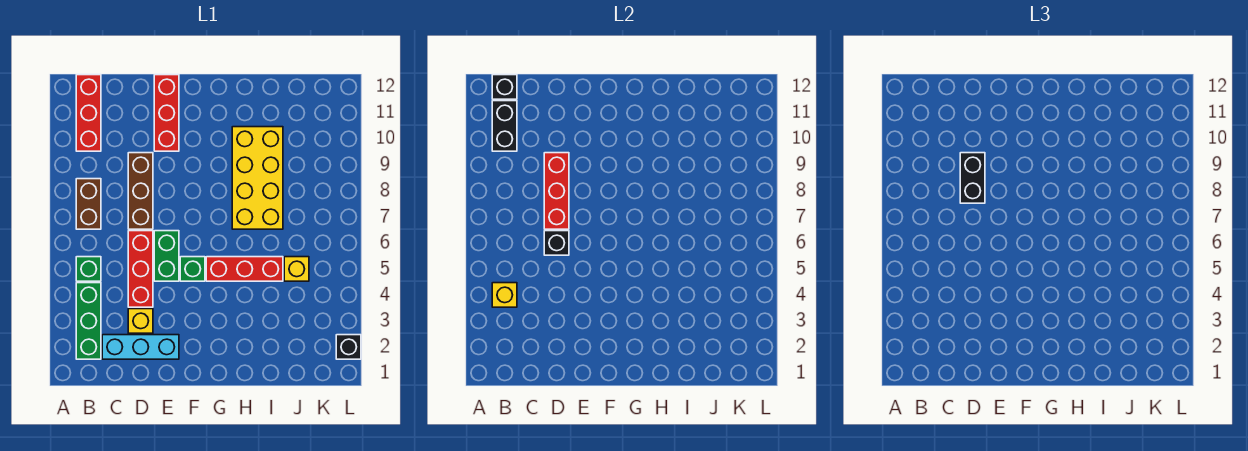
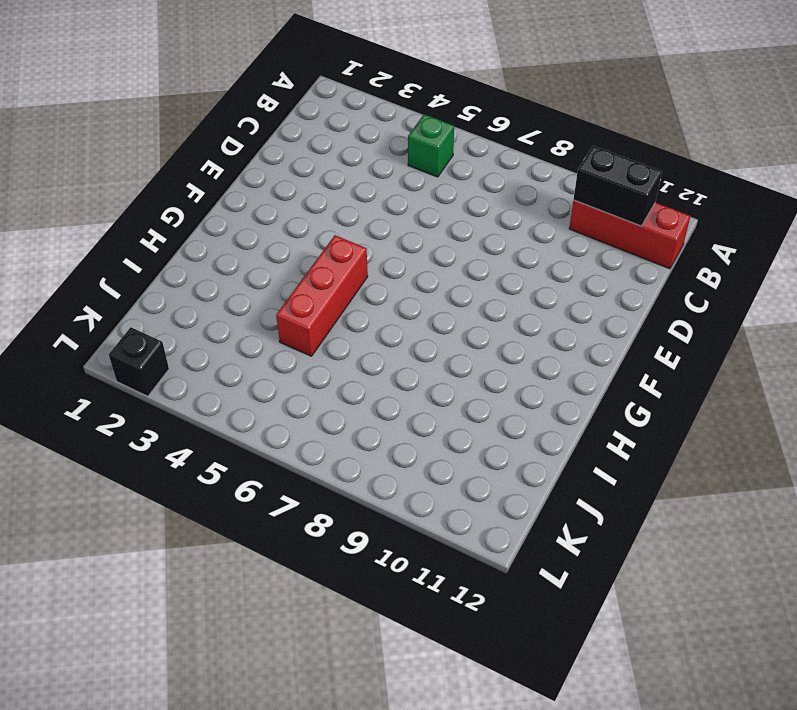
none -> green brick B2:B4 level 1
none -> brown brick B7:B8 level 1
none -> cyan brick C2:E2 level 1

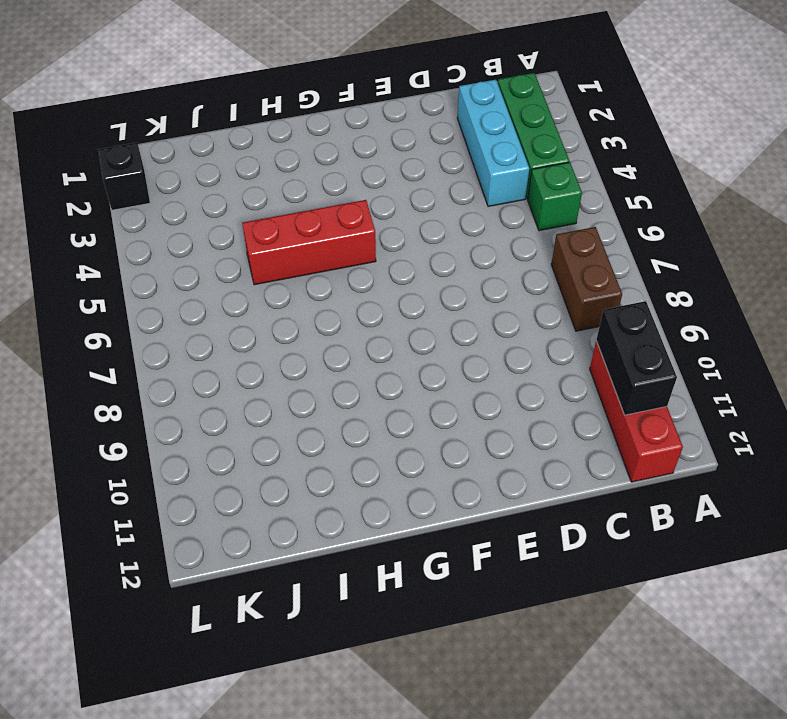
cyan brick C2:C4 level 1 -> cyan brick C2:E2 level 1
none -> yellow brick D3 level 1
none -> red brick D4:D6 level 1
none -> brown brick D7:D9 level 1

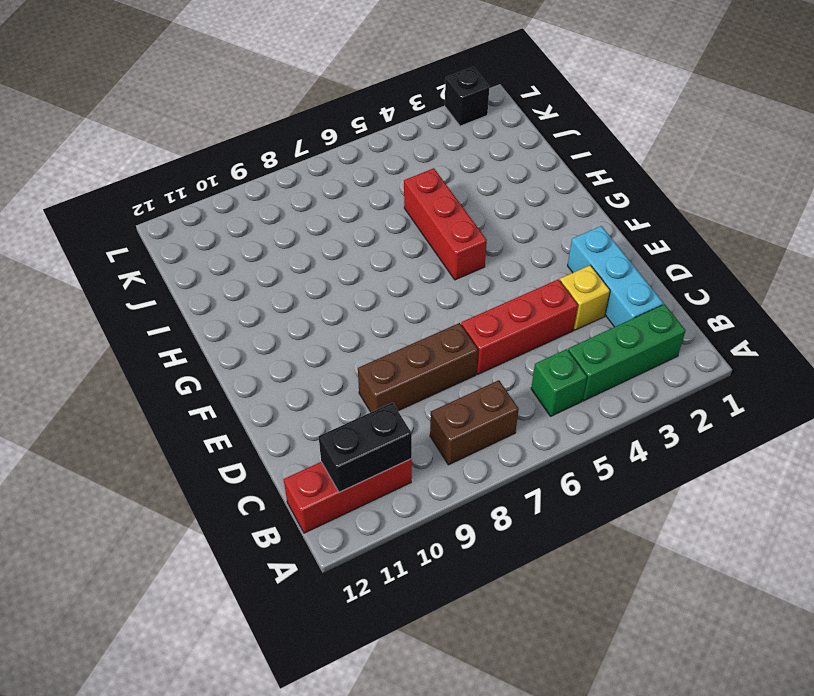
none -> green brick E5:E6 level 1
none -> red brick E10:E12 level 1
none -> green brick F5 level 1

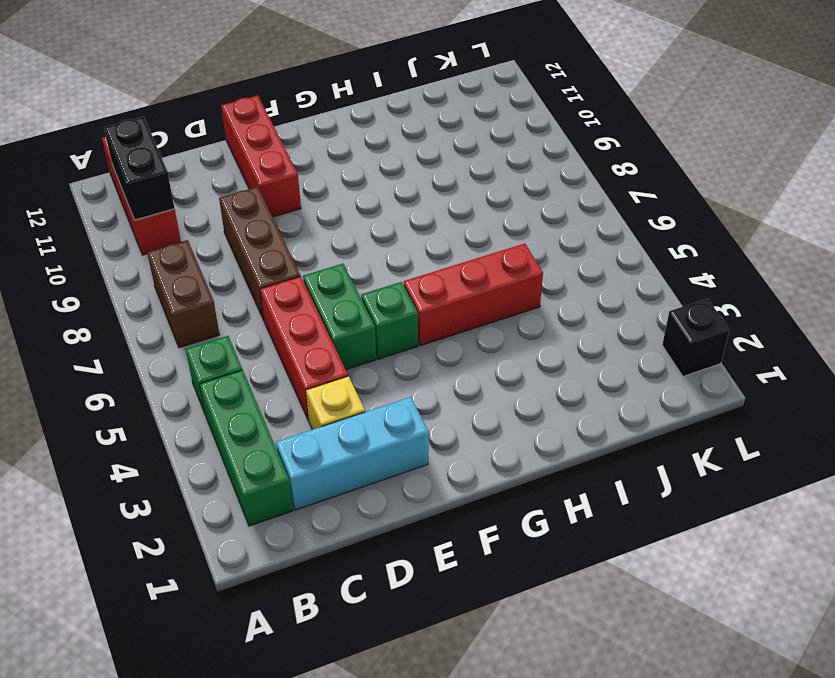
none -> yellow brick H7:I10 level 1
none -> yellow brick J5 level 1
none -> yellow brick B4 level 2

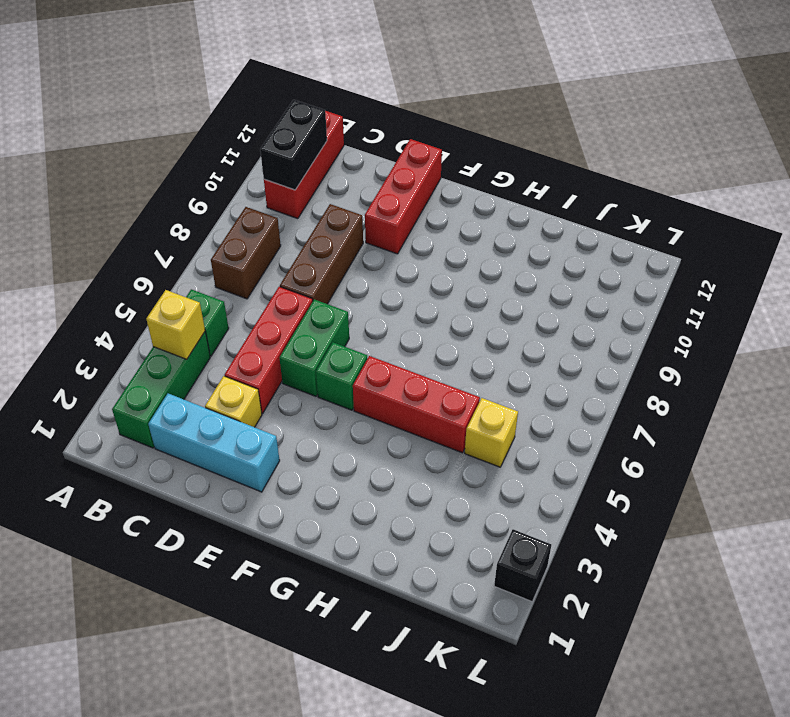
none -> yellow brick H7:I10 level 1
none -> black brick B12 level 2
none -> black brick D6 level 2

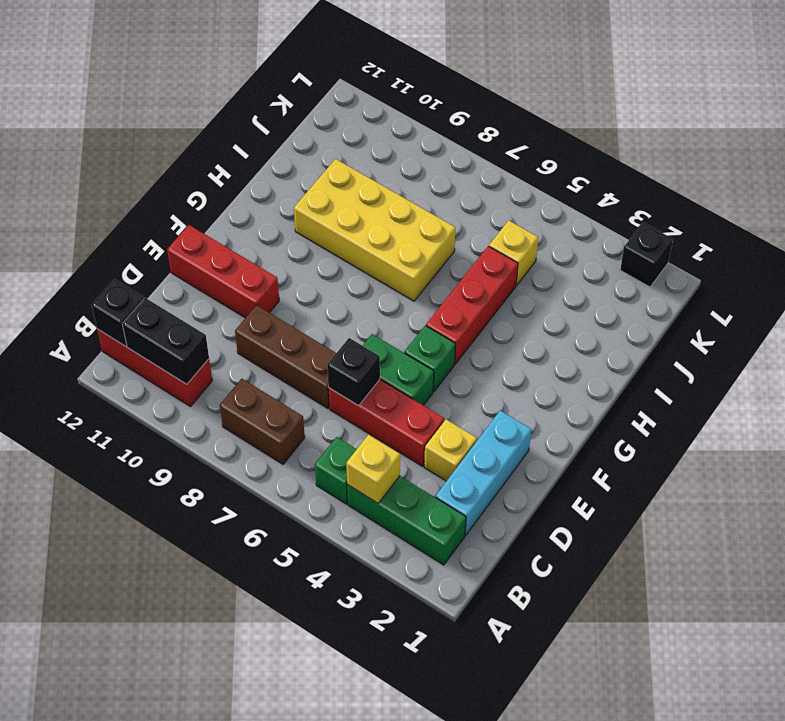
none -> red brick D7:D9 level 2
none -> black brick D8:D9 level 3

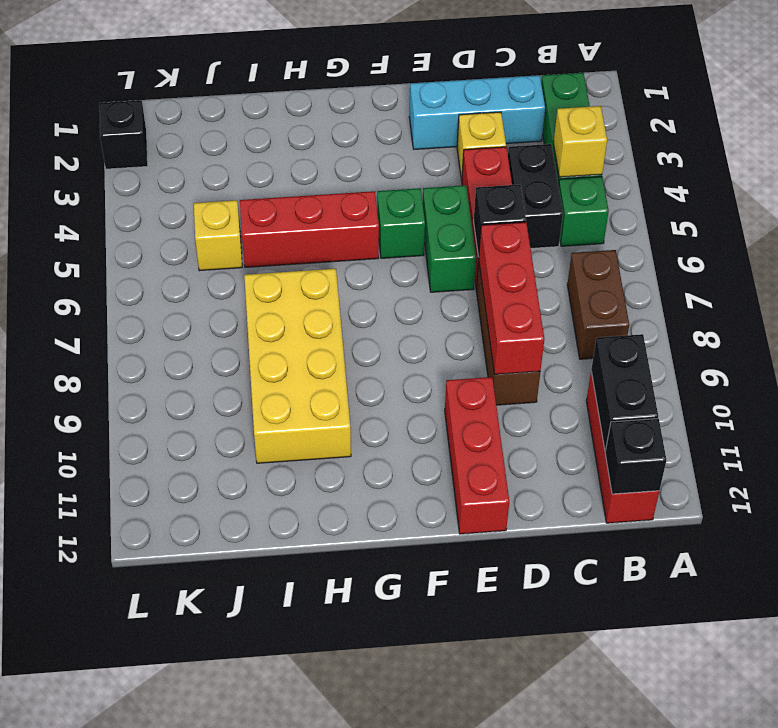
black brick C4:C5 level 1 -> black brick D8:D9 level 3

